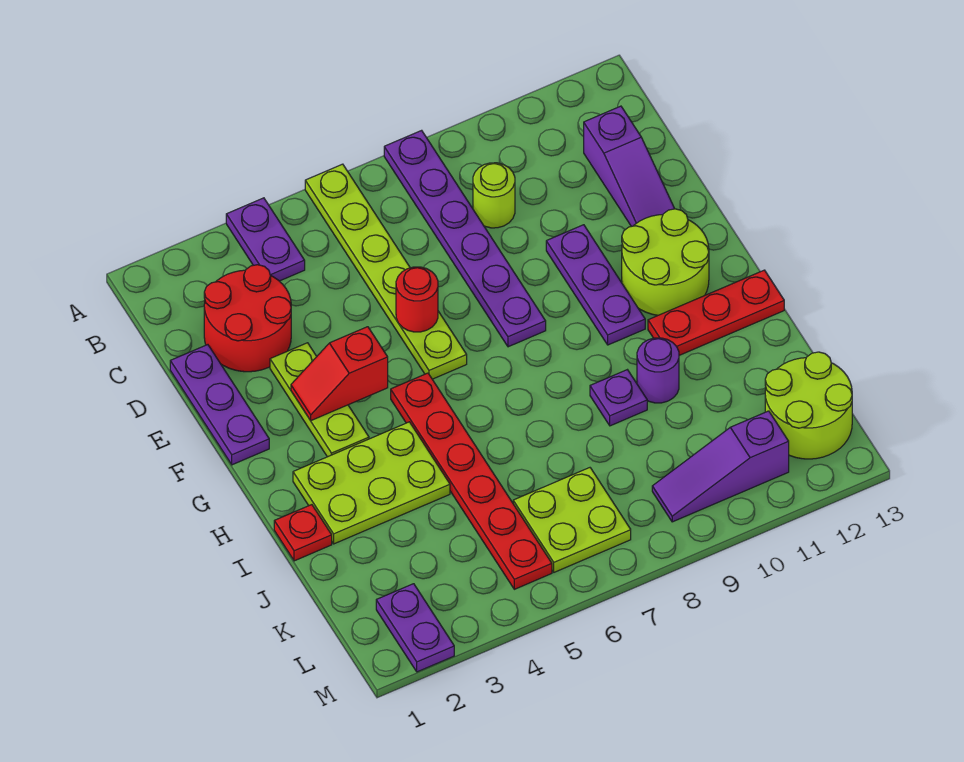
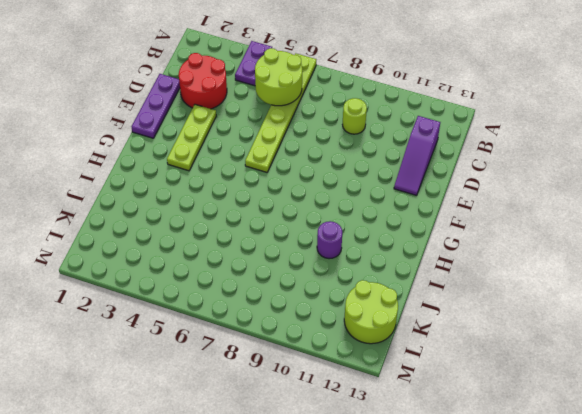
lime round brick B5:C6 level 2 -> lime round brick F11:G12 level 1
none -> purple plate A8:F8 level 1
none -> purple plate E10:G10 level 1
none -> red plate G5:L5 level 1

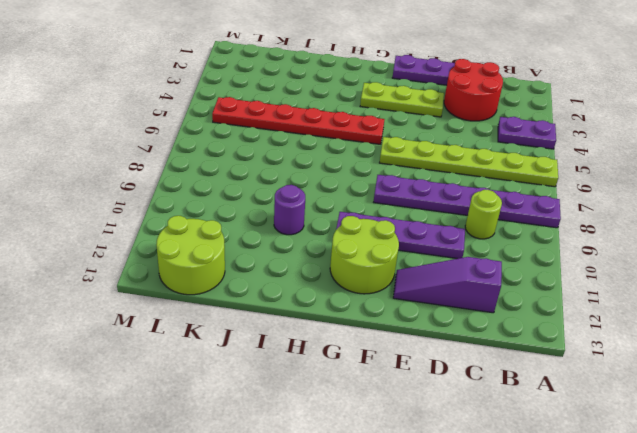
purple plate D10:G10 level 1 -> purple plate E10:G10 level 1
none -> lime plate H2:I4 level 1
none -> red plate H11:H13 level 1
none -> red plate I1 level 1

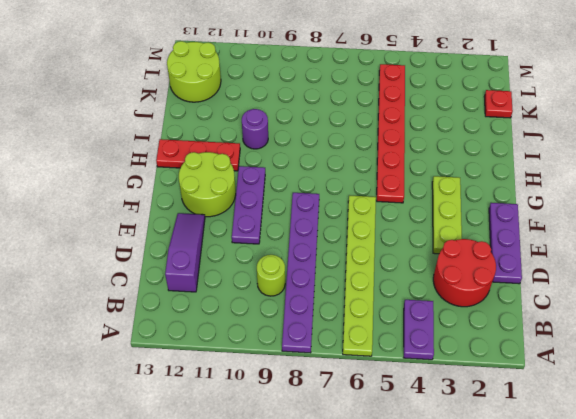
red plate K1 level 1 -> red plate I1 level 1
none -> lime plate H2:I4 level 1
none -> purple plate I9 level 1
none -> lime plate K6:L7 level 1

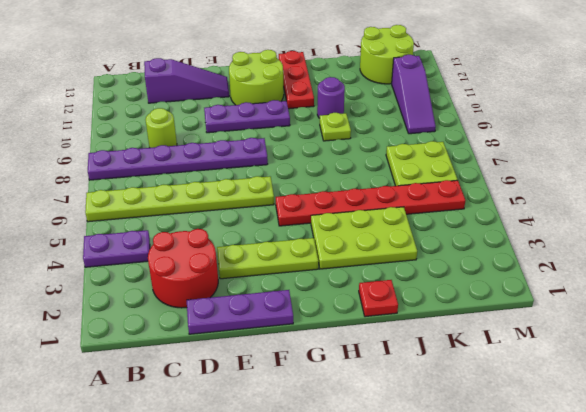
lime plate H3:J4 level 1 -> lime plate H2:I4 level 1
lime plate I9 level 1 -> purple plate I9 level 1
none -> purple plate L2:M2 level 1
none -> red round brick E6 level 2
none -> red slope F3:F4 level 2 top 4

